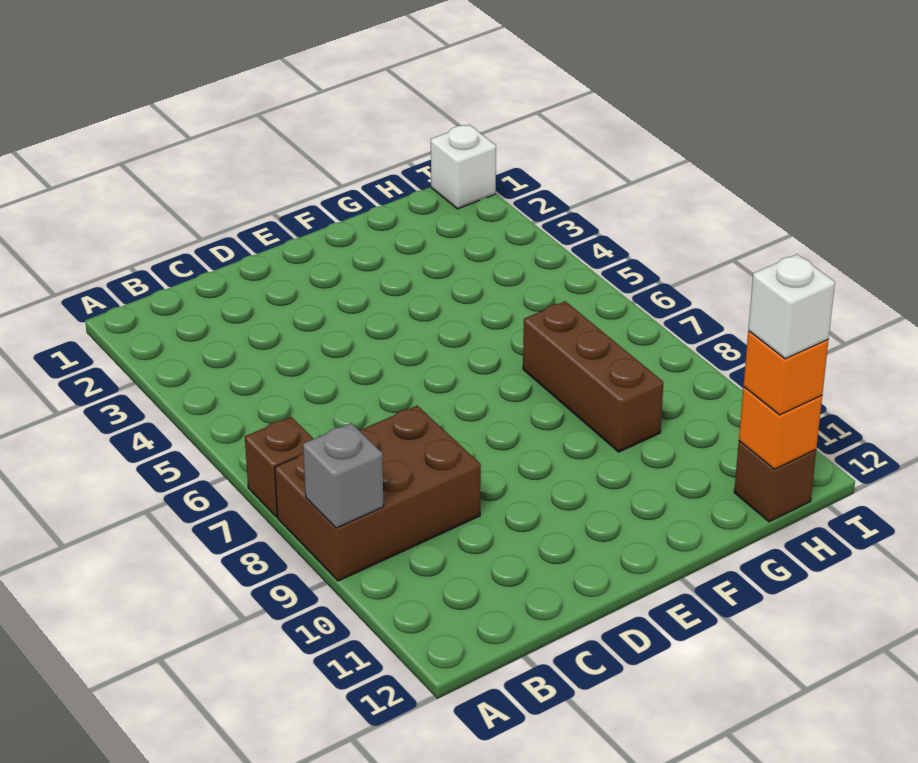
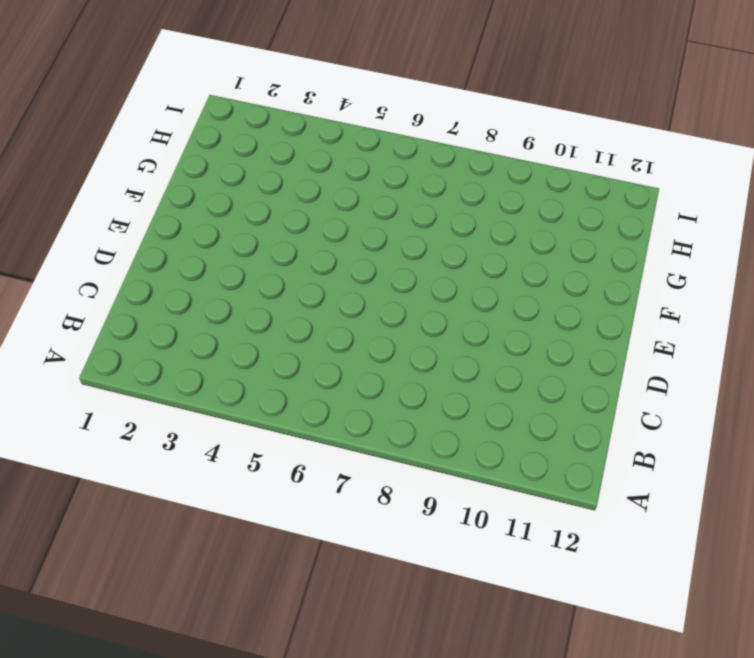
none -> brown brick A7 level 1
none -> brown brick A8:C9 level 1

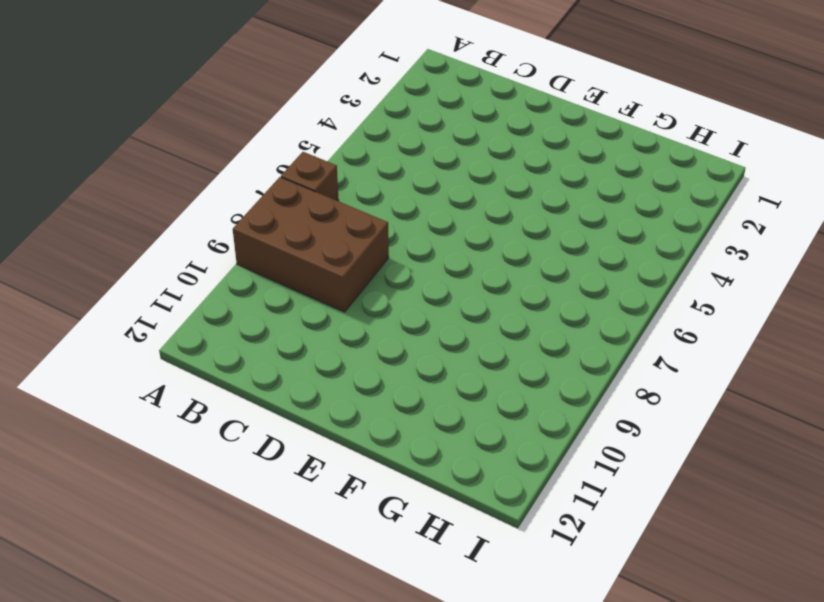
none -> brown brick G7:G9 level 1
none -> brown brick H12 level 1

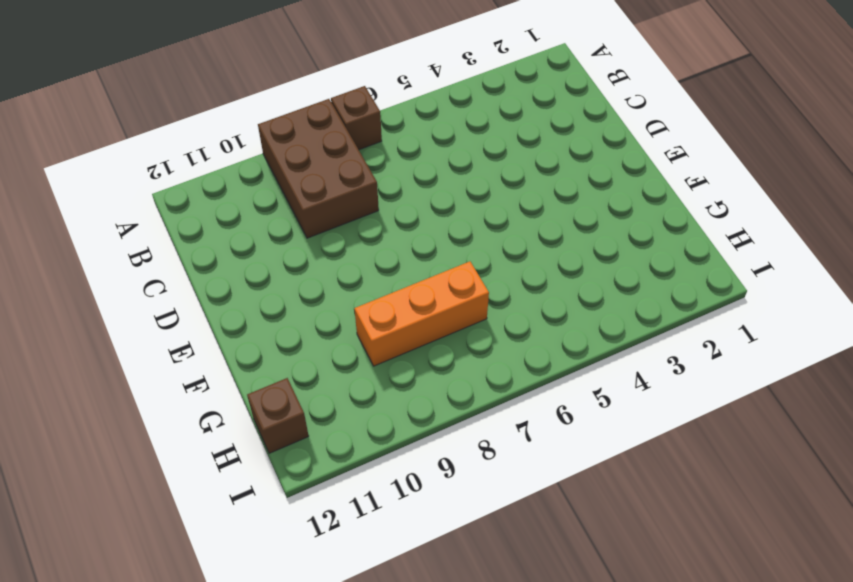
orange brick G7:G9 level 1 -> brown brick G7:G9 level 1
none -> white brick I1 level 1
none -> grey brick A9 level 2

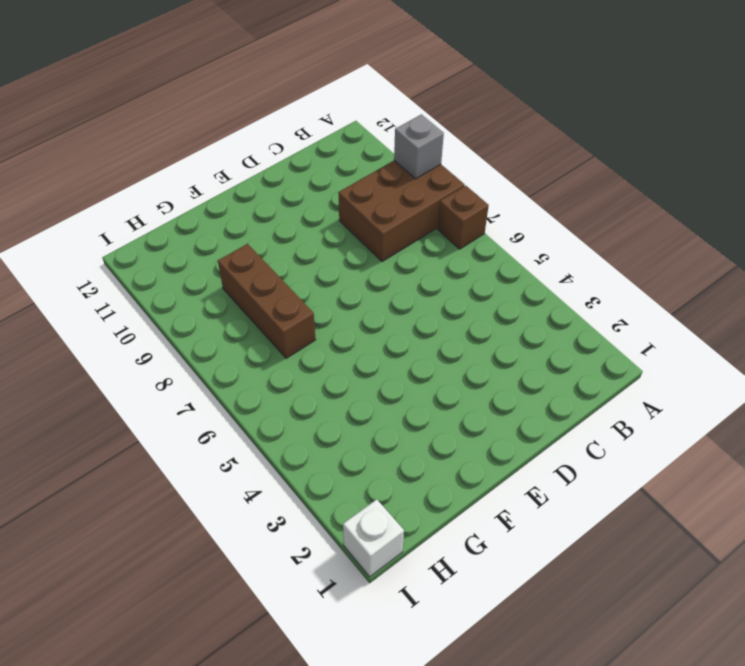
none -> brown brick H12 level 1
none -> orange brick H12 level 2

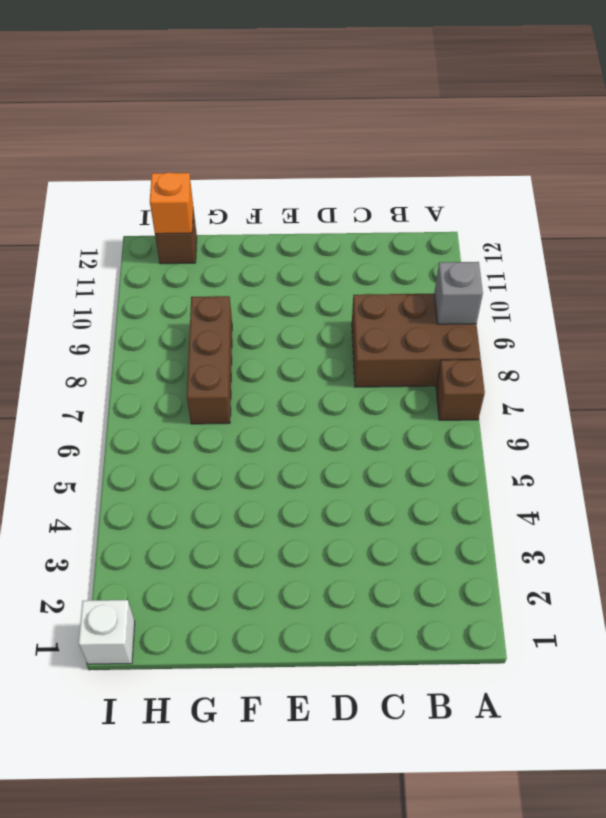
none -> orange brick H12 level 3
none -> white brick H12 level 4

